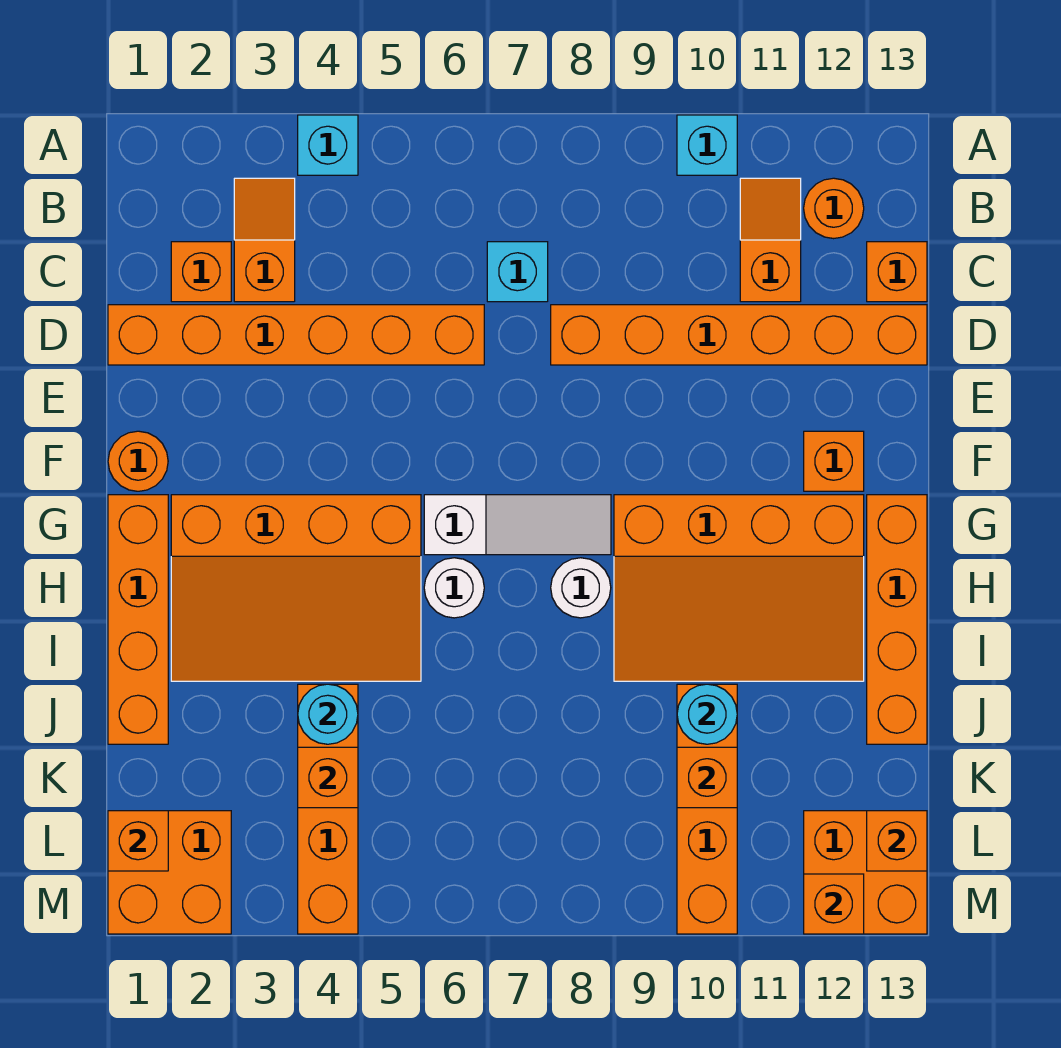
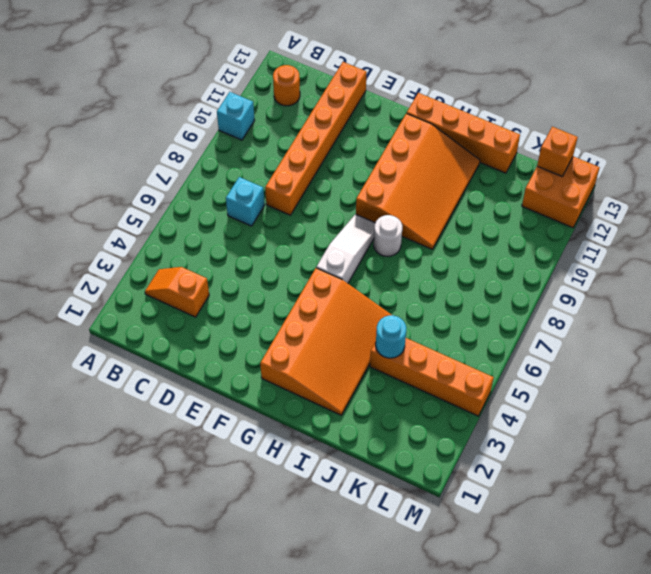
none -> cyan brick A4 level 1
none -> orange slope B11:C11 level 1 top C
none -> orange brick C2 level 1
none -> orange brick C13 level 1

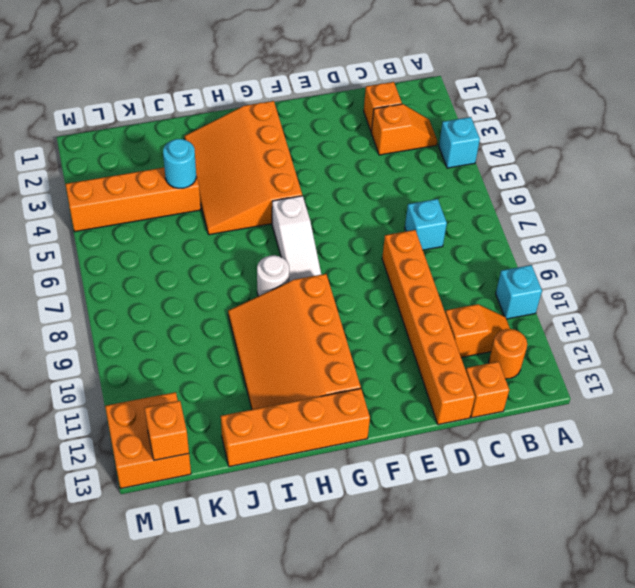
none -> orange brick D1:D6 level 1
none -> orange round brick F1 level 1
none -> orange brick F12 level 1
none -> orange brick G1:J1 level 1

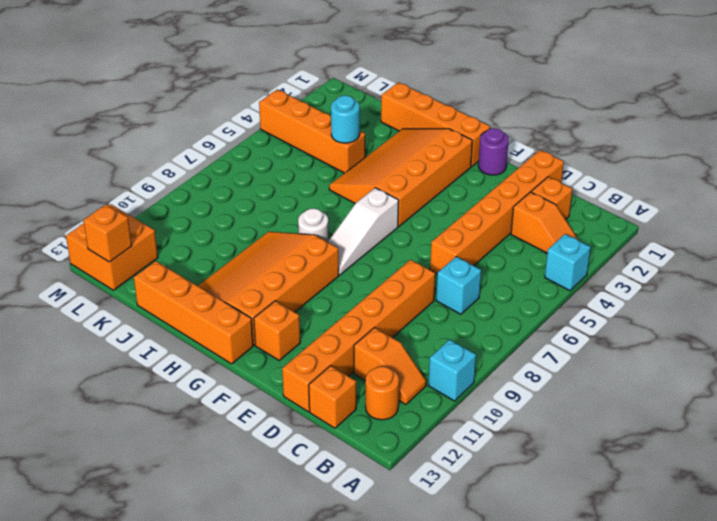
purple round brick F1 level 1 -> orange round brick F1 level 1
none -> white round brick H6 level 1
none -> orange brick J10:M10 level 1
none -> orange brick L1:M2 level 1
none -> cyan round brick J10 level 2

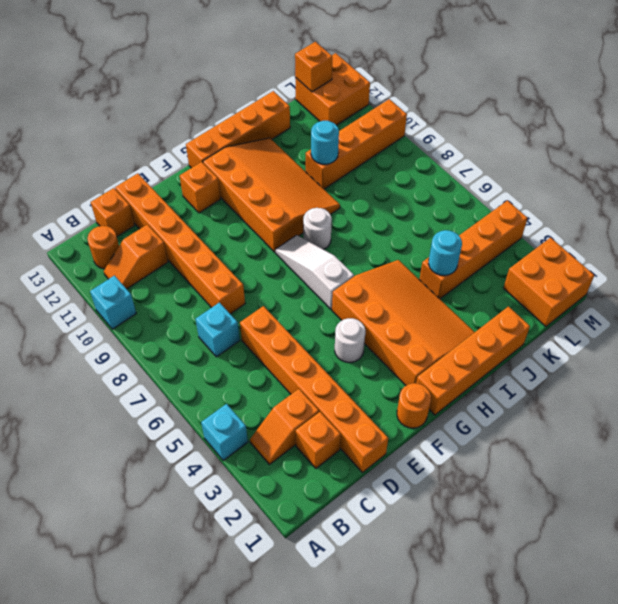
white round brick F4 level 1 -> white round brick H6 level 1
none -> orange brick K4 level 2
none -> orange brick K10 level 2
none -> orange brick L1 level 2
none -> orange brick M12 level 2

